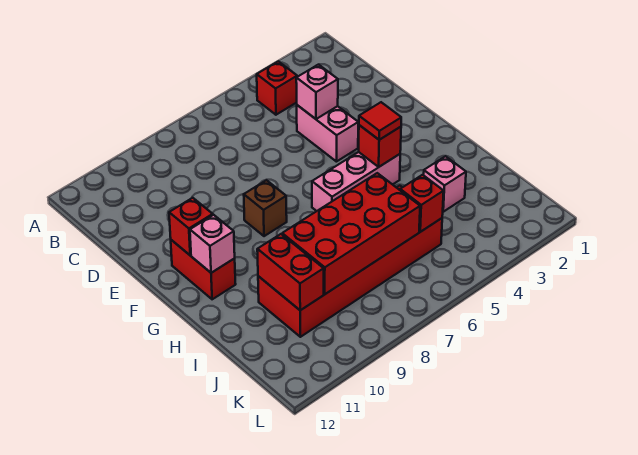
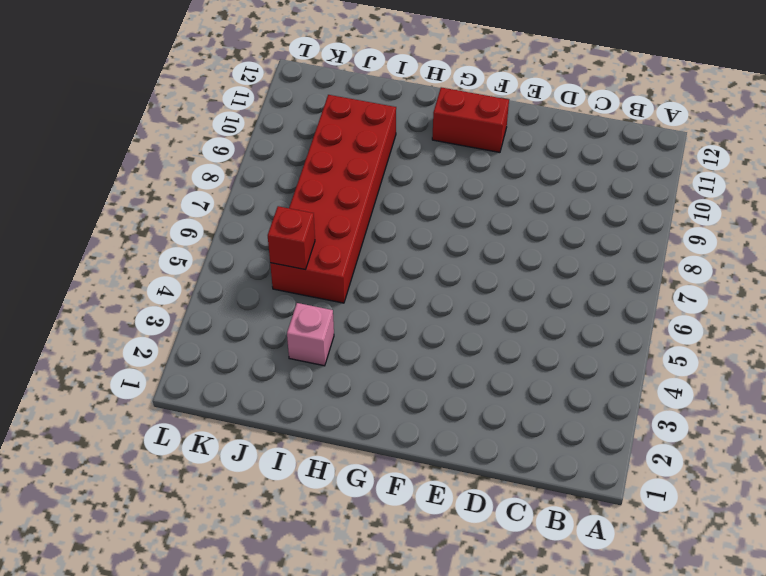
none -> red brick B4 level 1
none -> pink brick D4:E4 level 1
none -> brown brick F8 level 1

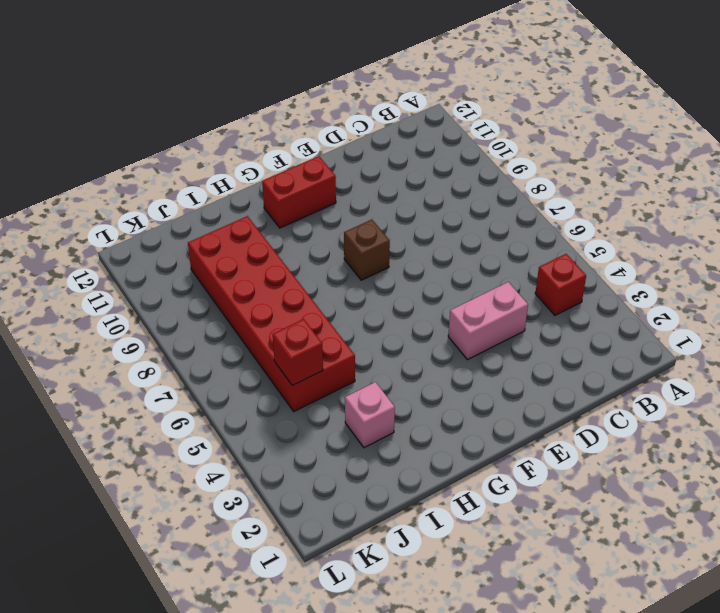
none -> pink brick G4:G6 level 1
none -> pink brick D4 level 2
none -> red brick F11 level 2

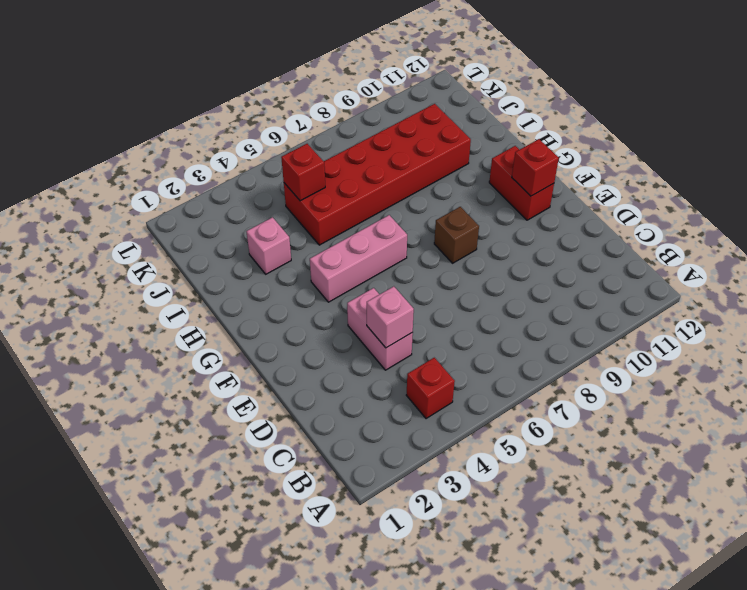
none -> red brick G4 level 2
none -> pink brick G11 level 2
none -> red brick I6:J9 level 2

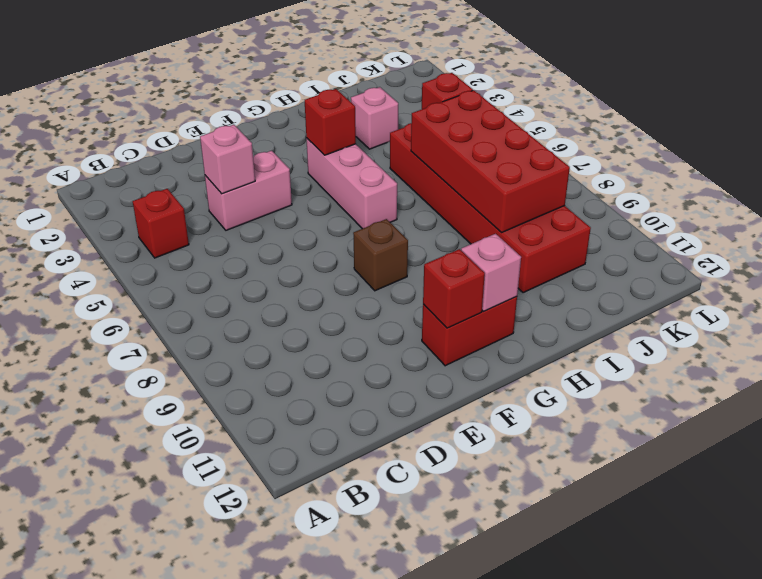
none -> red brick I10:J10 level 2
none -> red tile G4 level 3

